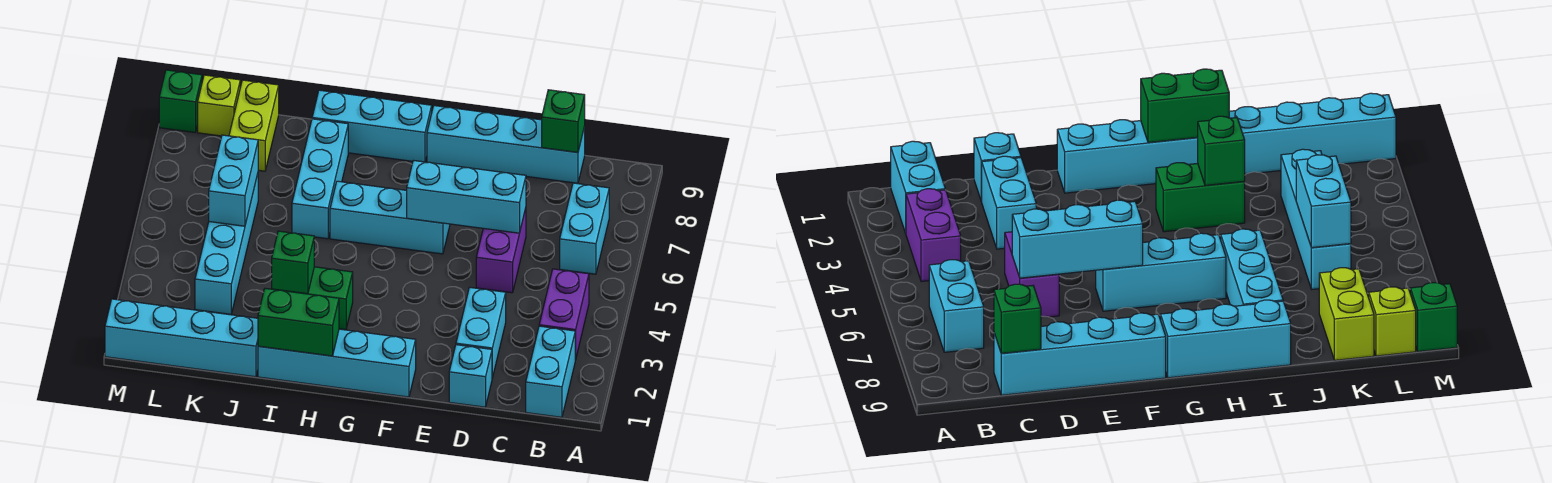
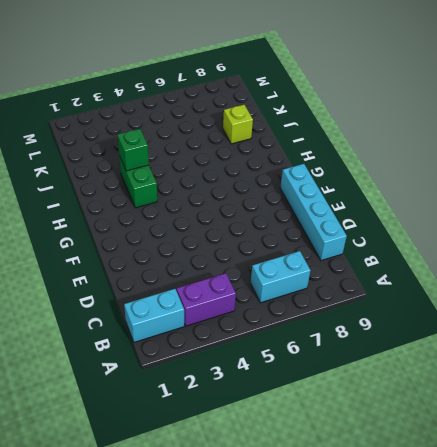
lime brick J8 level 1 -> lime brick L9 level 1
none -> cyan brick D1 level 1
none -> cyan brick D2:D3 level 1
none -> purple brick D5:D6 level 1

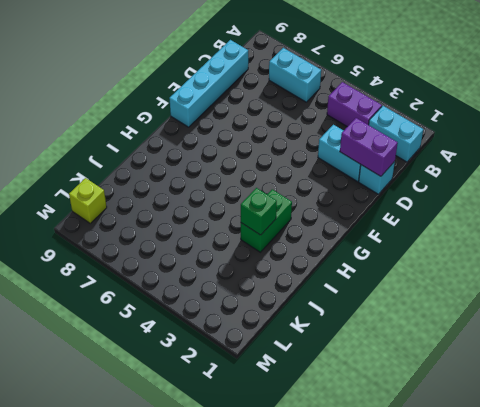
purple brick D1:D2 level 2 -> purple brick D5:D6 level 1
none -> cyan brick F1:I1 level 1
none -> cyan brick F6:H6 level 1
none -> cyan brick G9:I9 level 1

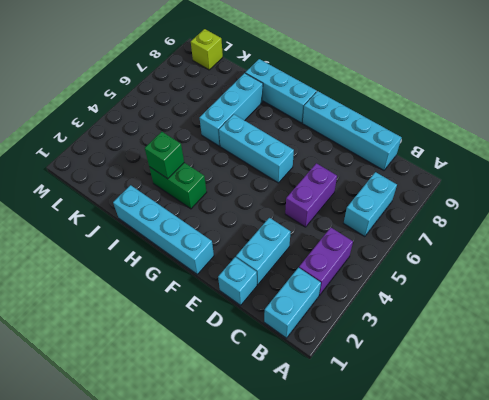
none -> cyan brick J1:M1 level 1
none -> cyan brick K3:K6 level 1
none -> lime brick K8:K9 level 1

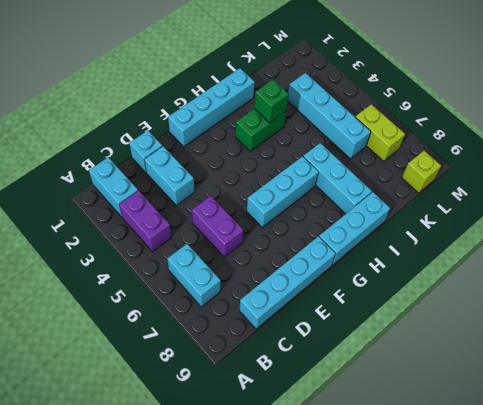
lime brick L6:L7 level 1 -> lime brick K8:K9 level 1
none -> cyan brick J1:M1 level 1
none -> green brick M9 level 1
none -> green brick C9 level 2

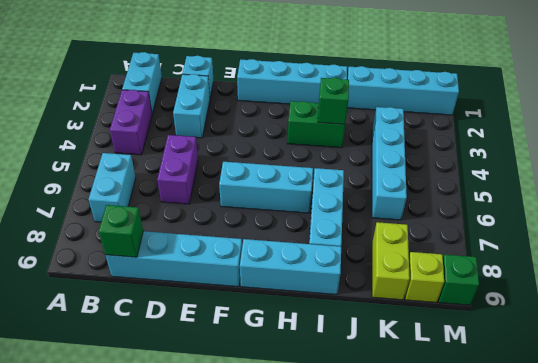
none -> cyan brick D6:F6 level 2
none -> green brick H1:I1 level 2
none -> cyan brick K5:K6 level 2

